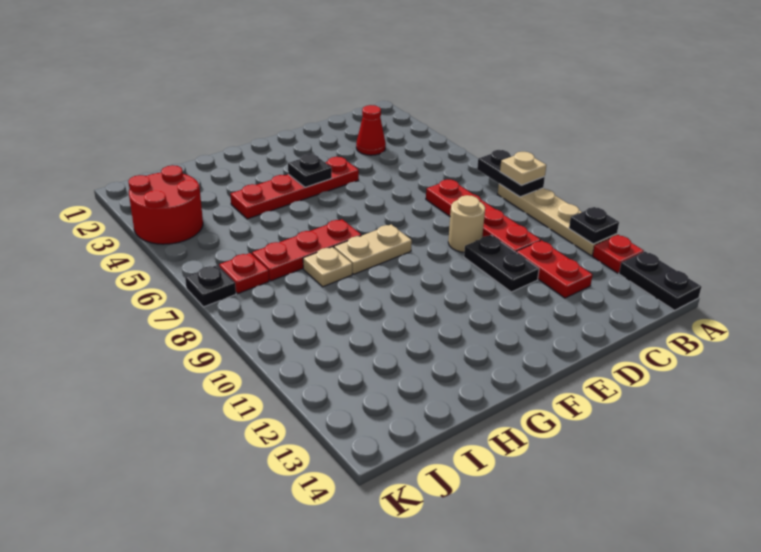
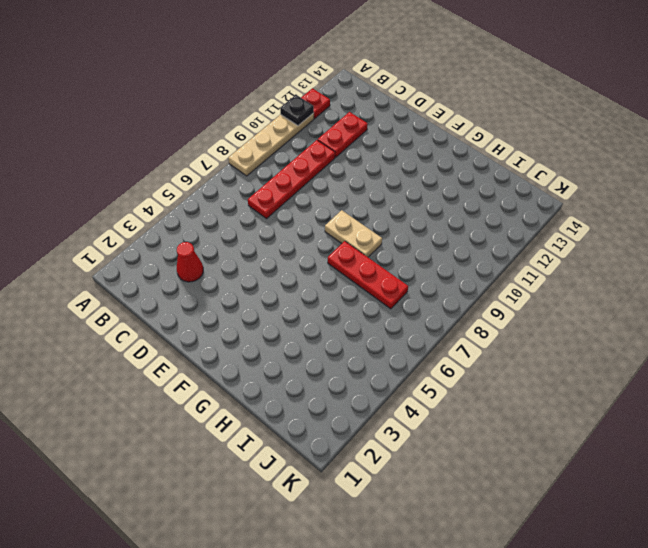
none -> black plate A13:A14 level 1
none -> tan round brick D9 level 1
none -> black plate D10:D11 level 1

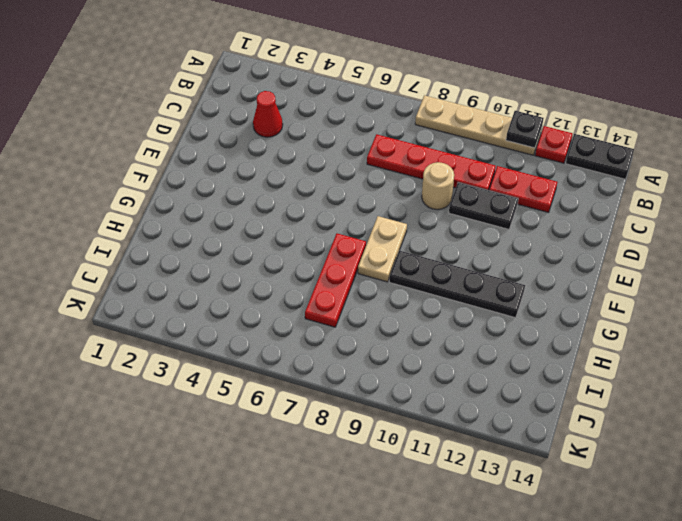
black plate G9:G12 level 1 -> none
none -> red plate E4:H4 level 1
none -> tan plate H8 level 1
none -> red round brick J3:K4 level 1

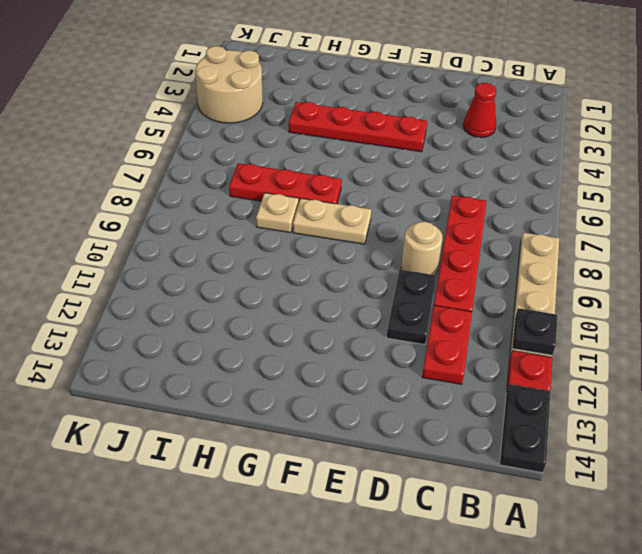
tan round brick J3:K4 level 1 -> red round brick J3:K4 level 1
none -> red plate J7 level 1
none -> black plate K7 level 1
none -> black plate A7:A8 level 2

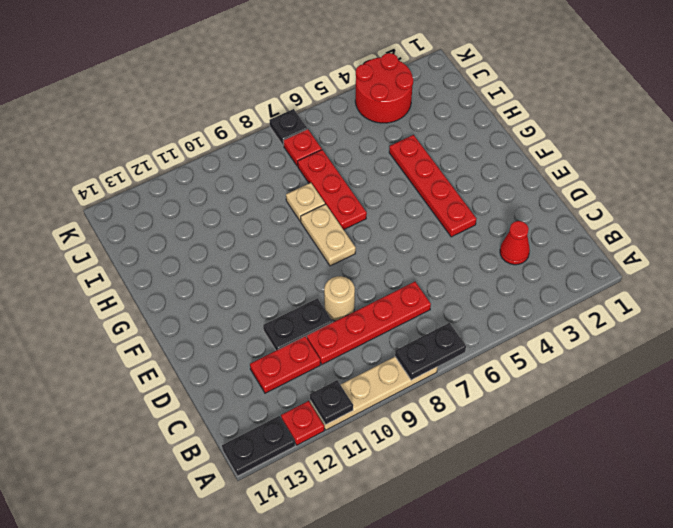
none -> black plate F4 level 2
none -> tan plate A8 level 3

